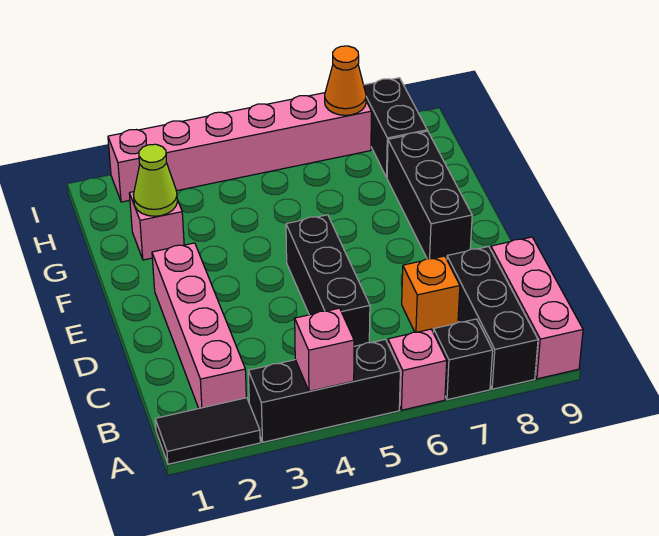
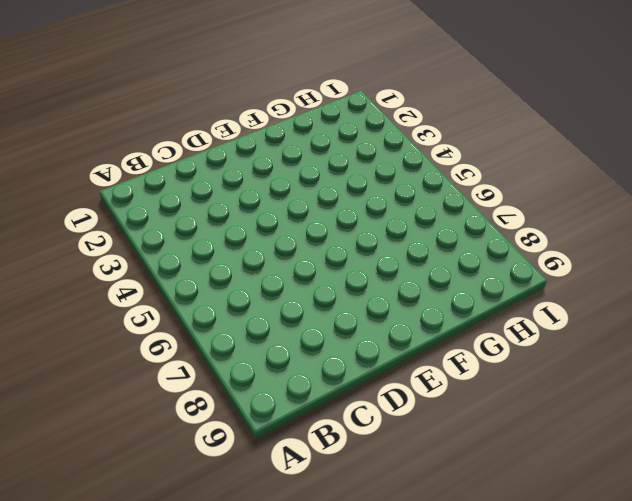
none -> black tile A1:A2 level 1
none -> black brick A3:A5 level 1
none -> pink brick A6 level 1

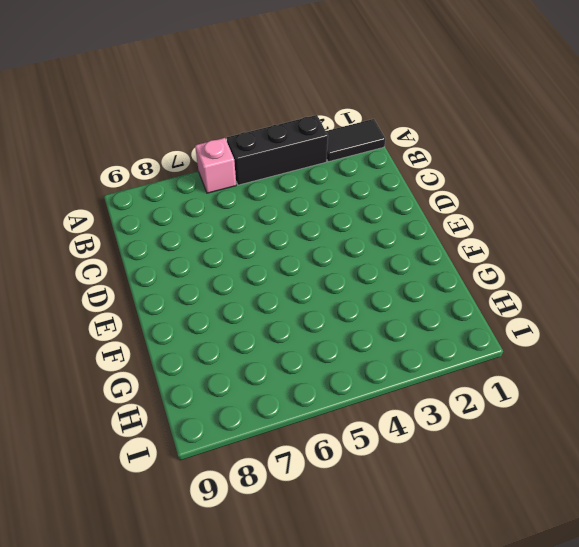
none -> black brick A7 level 1
none -> black brick A8:C8 level 1
none -> pink brick A9:C9 level 1

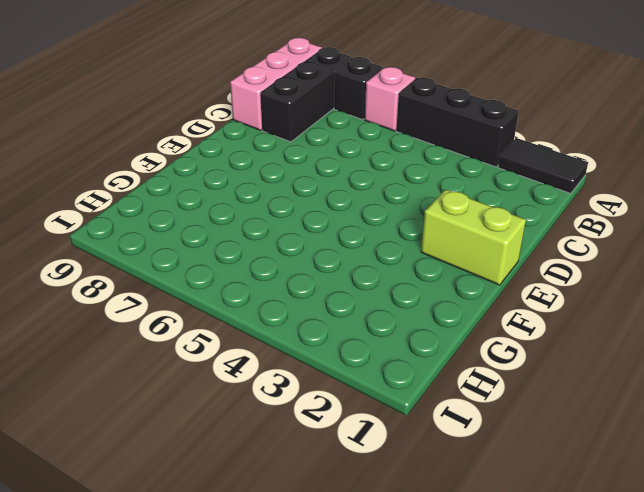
lime brick E1:E2 level 1 -> pink brick B2:E2 level 1
none -> black brick C5:E5 level 1
none -> orange brick C7 level 1
none -> black brick E8:G8 level 1

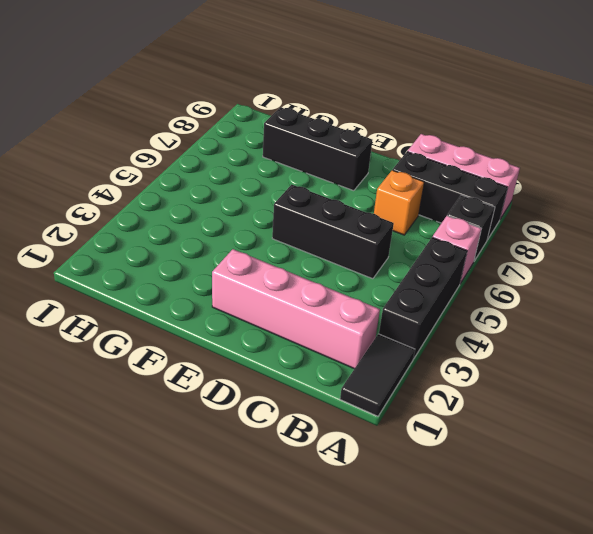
none -> pink brick G2 level 1
none -> black brick H8:I8 level 1
none -> pink brick I2:I7 level 1

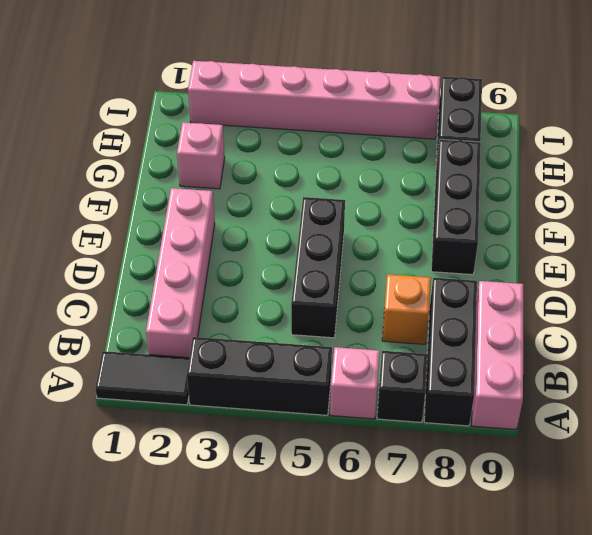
none -> pink brick A4 level 2
none -> lime cone G2 level 2
none -> orange cone I7 level 2

